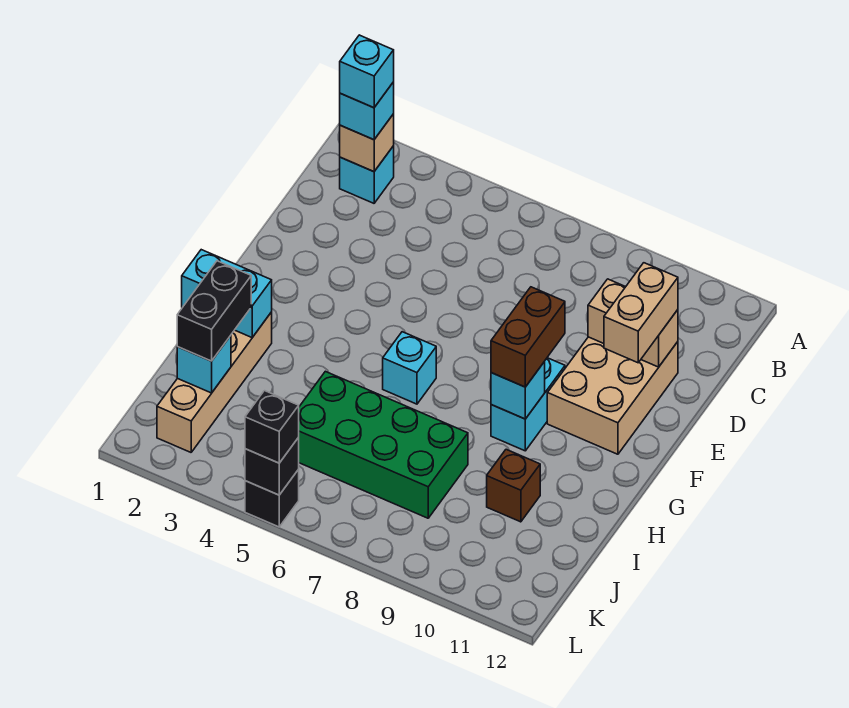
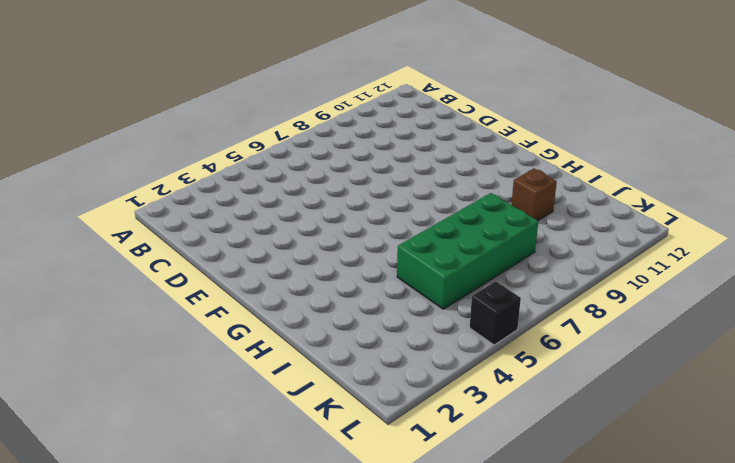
none -> cyan brick B2 level 1
none -> tan brick D10:F11 level 1
none -> cyan brick F9:G9 level 1

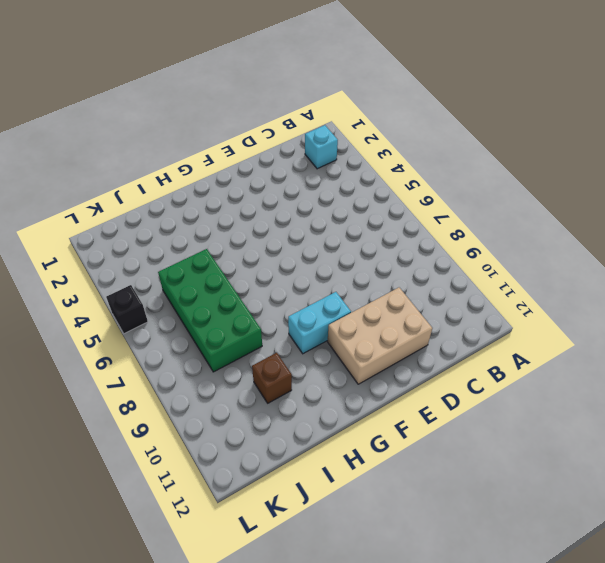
none -> cyan brick G6 level 1
none -> tan brick H2:K2 level 1
none -> tan brick B2 level 2

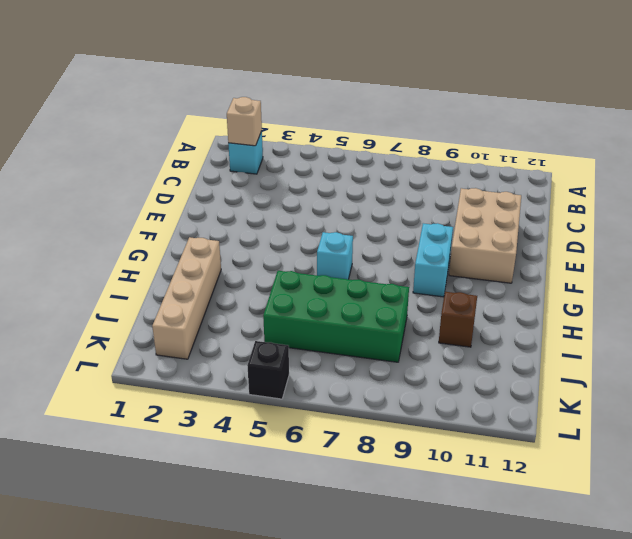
none -> tan brick D10:D11 level 2
none -> cyan brick G9 level 2
none -> cyan brick H1:H2 level 2

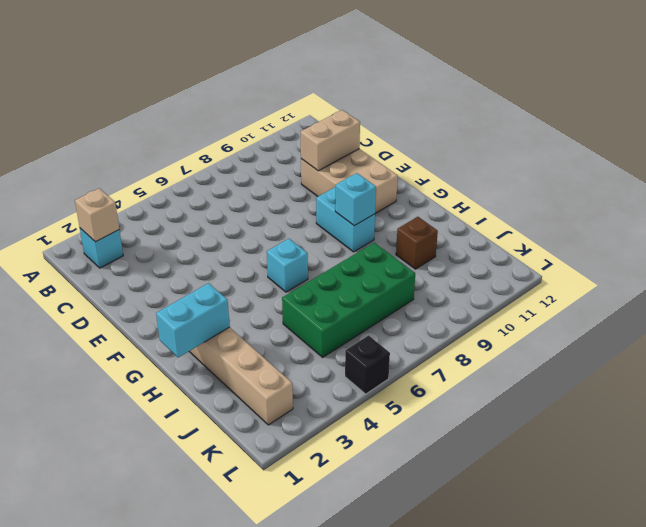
none -> cyan brick J2 level 2
none -> black brick L5 level 2
none -> cyan brick B2 level 3

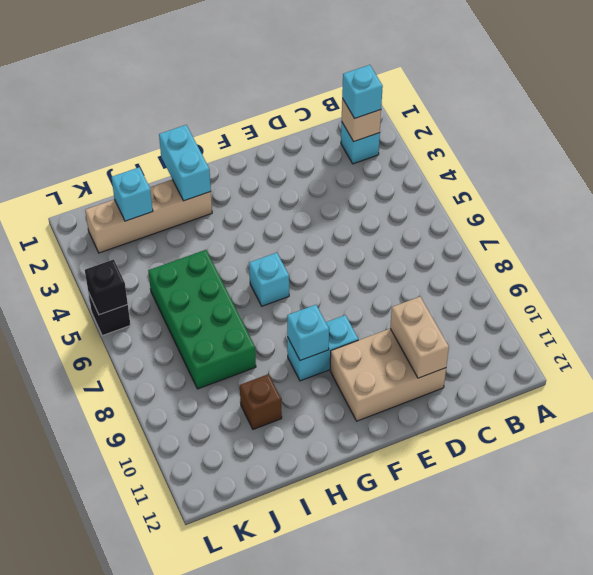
none -> tan brick D11:E11 level 3
none -> brown brick F9:G9 level 3
none -> black brick I2:J2 level 3

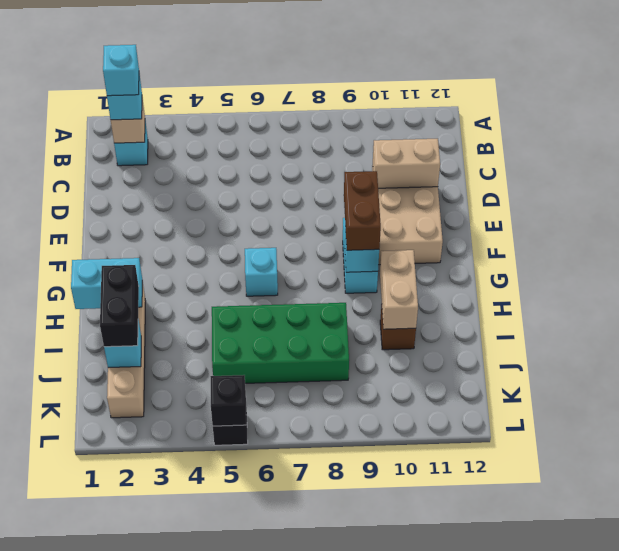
tan brick H10:I10 level 2 -> tan brick D11:E11 level 3
none -> black brick L5 level 3

